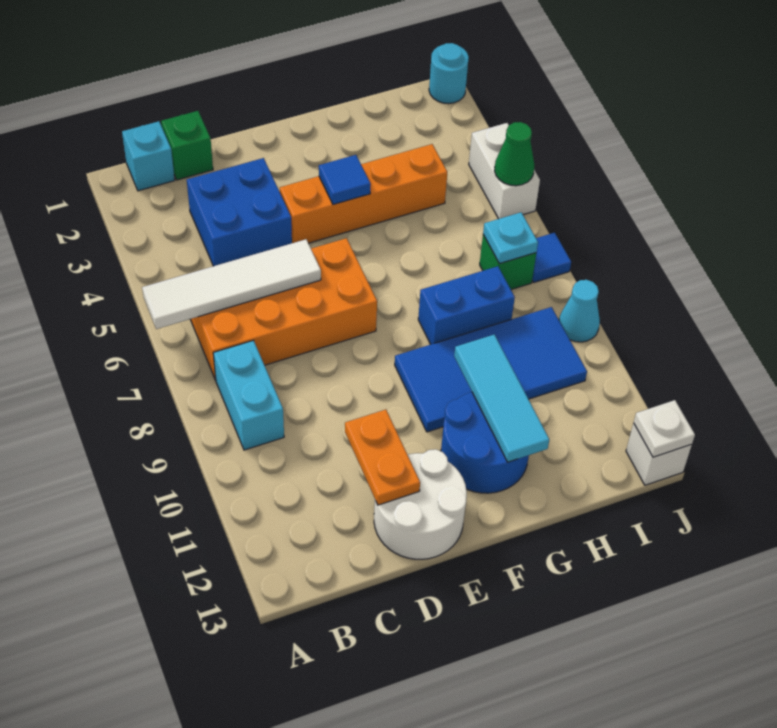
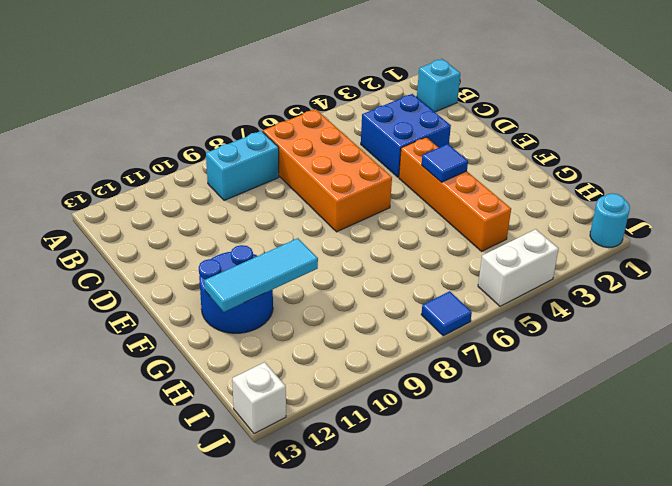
none -> green brick C1 level 1
none -> white round brick D12:E13 level 1
none -> blue tile F9:I10 level 1

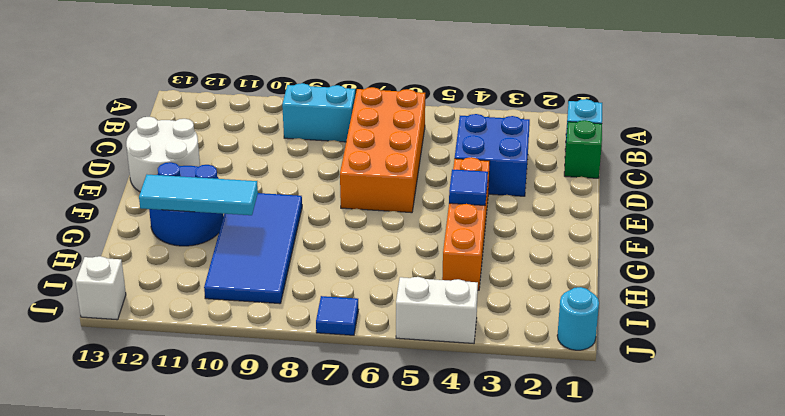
none -> blue brick G8:H8 level 1
none -> green brick I7 level 1
none -> cyan cone J9 level 1

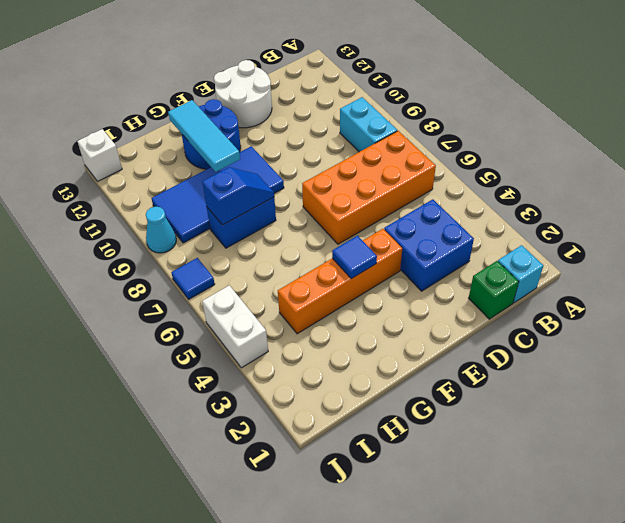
blue slope G8:H8 level 2 top H -> none
none -> green brick I7 level 1
none -> cyan round brick J1 level 1
none -> white tile A6:D6 level 2

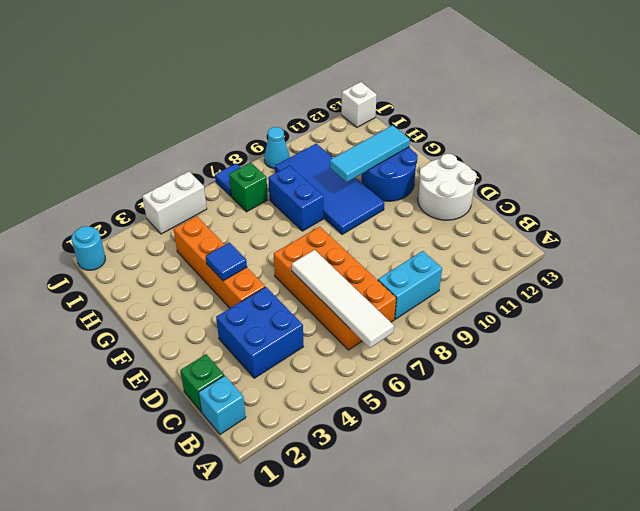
none -> orange plate D11:D12 level 2
none -> cyan plate I7 level 2
none -> green cone J5 level 2

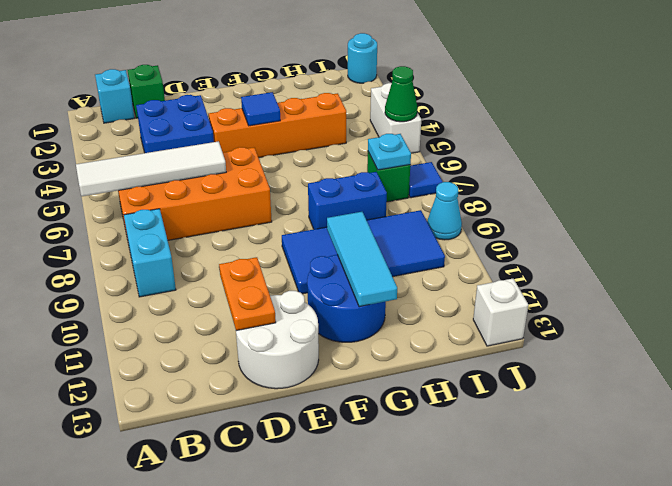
none -> white plate J13 level 2

